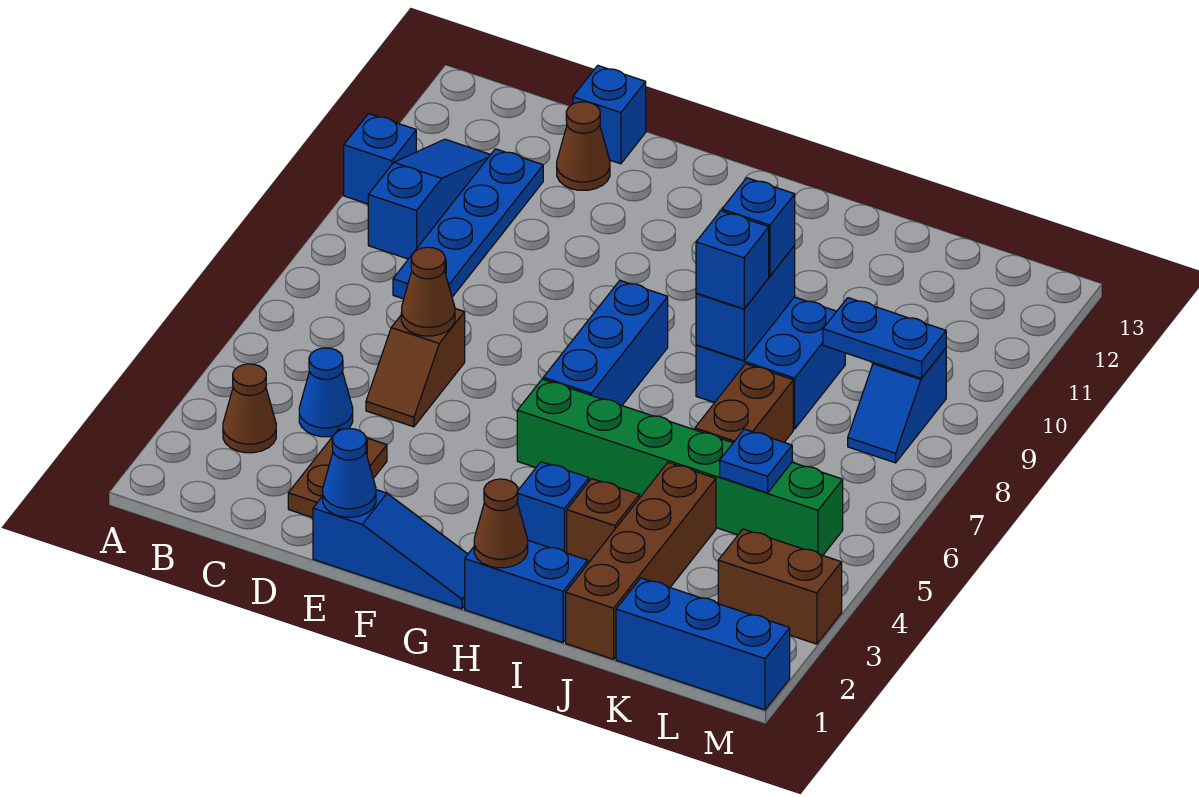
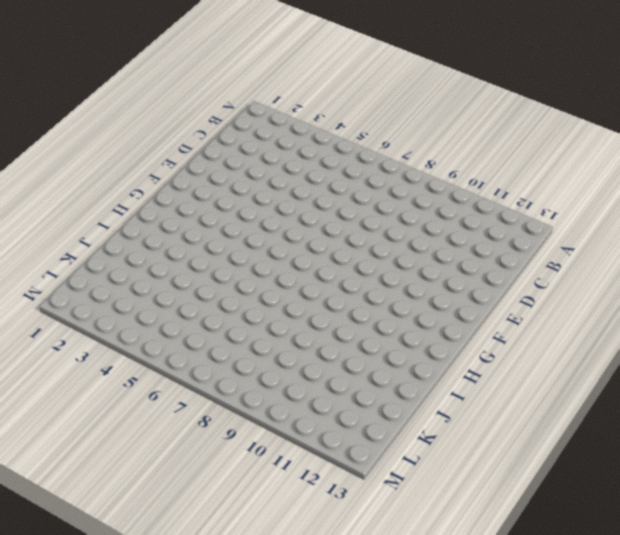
none -> blue brick A10 level 1
none -> brown cone B3 level 1
none -> blue slope B9:B11 level 1 top 9

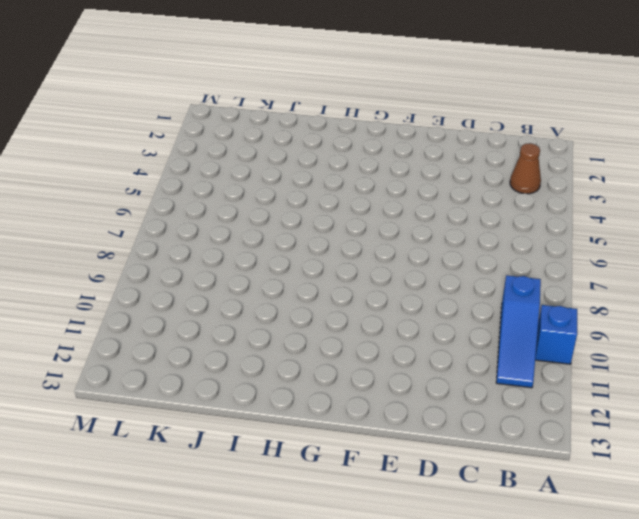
none -> blue cone C4 level 1
none -> blue plate C8:C11 level 1
none -> brown plate D2:D3 level 1

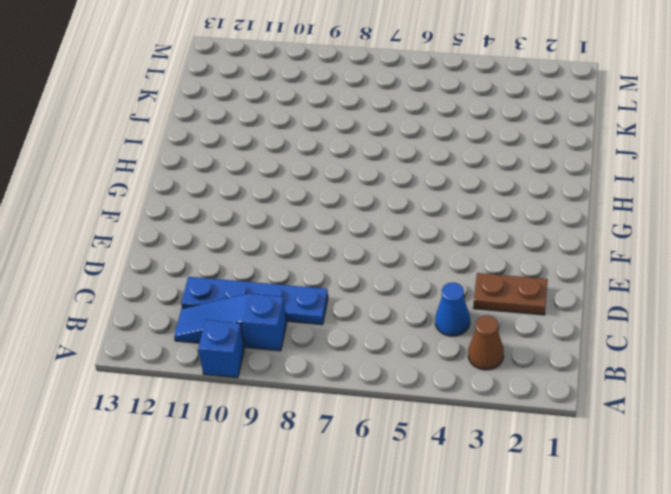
none -> brown slope D5:D6 level 1 top 6
none -> brown cone D12 level 1
none -> blue brick D13 level 1

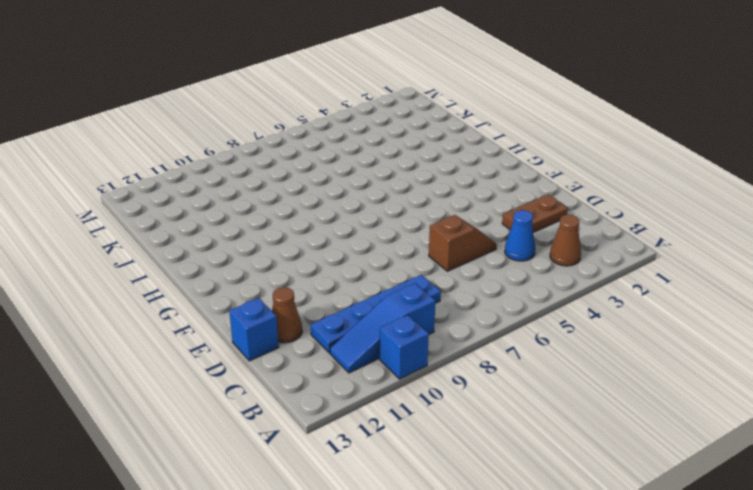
none -> blue slope E1:G1 level 1 top E
none -> green brick G5:L5 level 1
none -> blue brick G6:G8 level 1

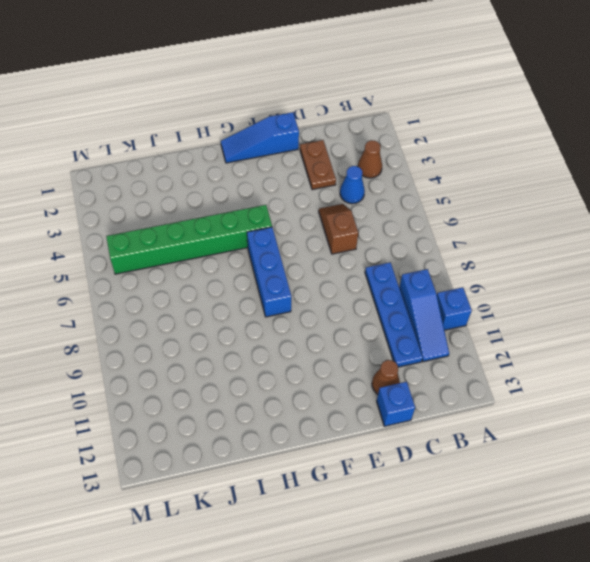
none -> blue brick H1:I1 level 1
none -> blue brick H3 level 1
none -> brown brick I3 level 1

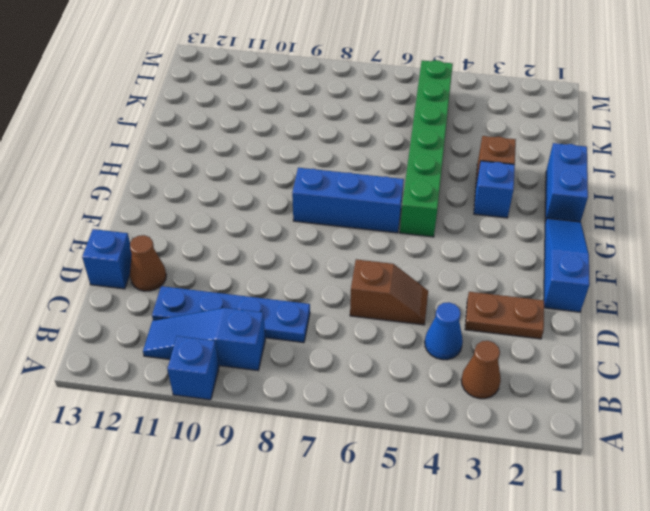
none -> blue brick I8:J9 level 1
none -> brown brick J1:J4 level 1
none -> brown brick J6:J7 level 1

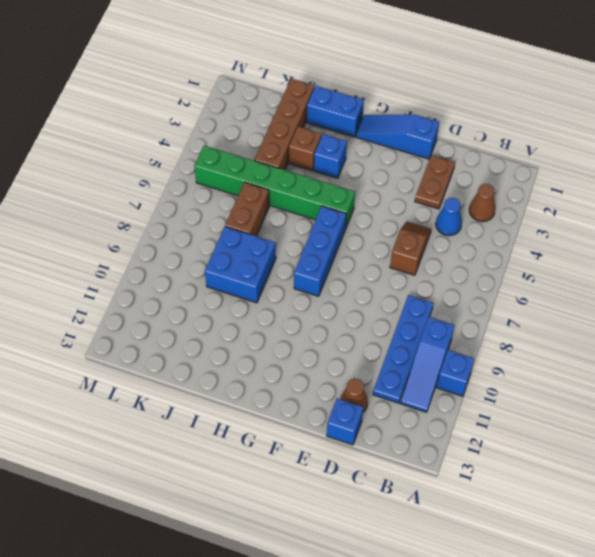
none -> blue brick K1:M1 level 1
none -> brown brick L3:M3 level 1
none -> blue slope L8:L9 level 1 top 9

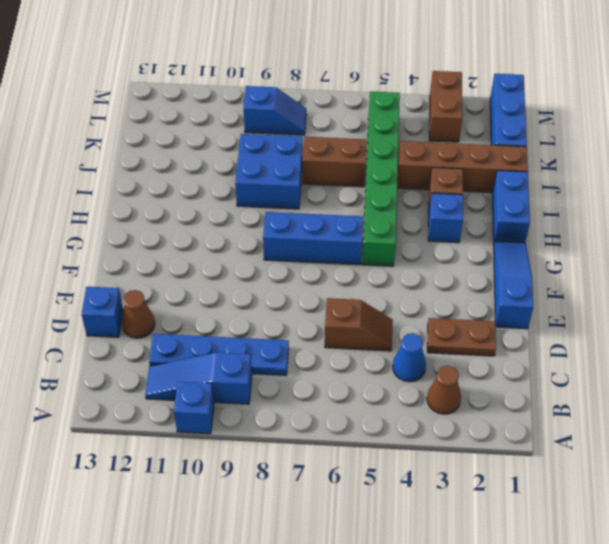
none -> brown cone D6 level 2
none -> blue cone E1 level 2
none -> brown cone H1 level 2

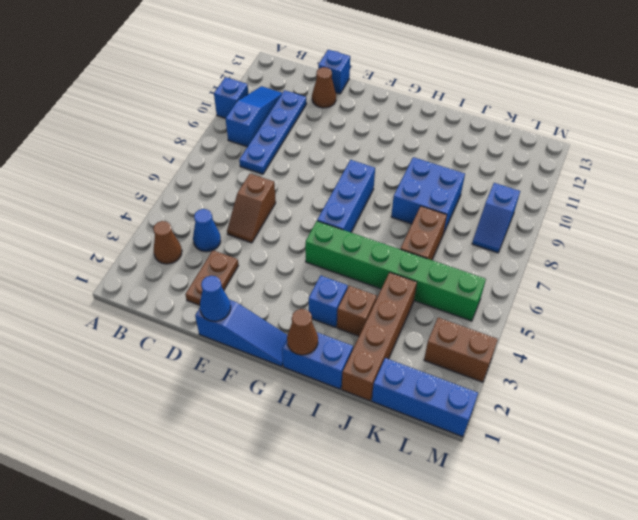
none -> brown cone D6 level 2
none -> blue brick I8:I9 level 2
none -> blue plate K5 level 2

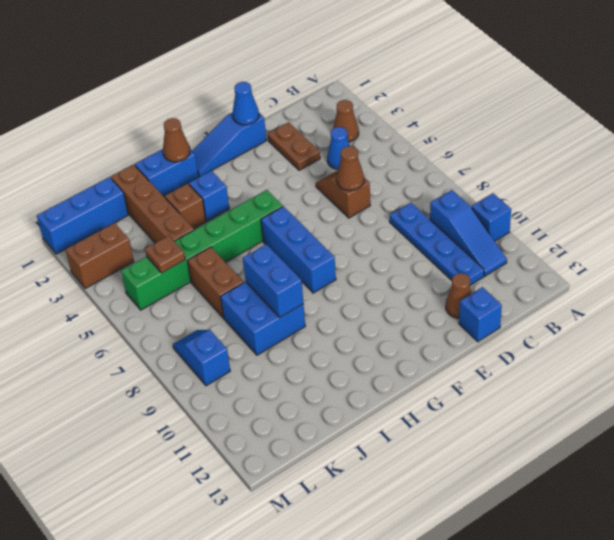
brown plate K5 level 2 -> blue plate K5 level 2
none -> blue plate K9:L9 level 2
none -> blue brick I8 level 3
none -> blue brick I9 level 3

